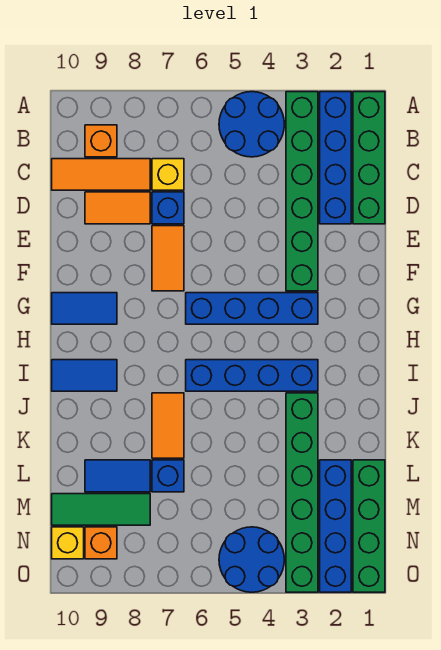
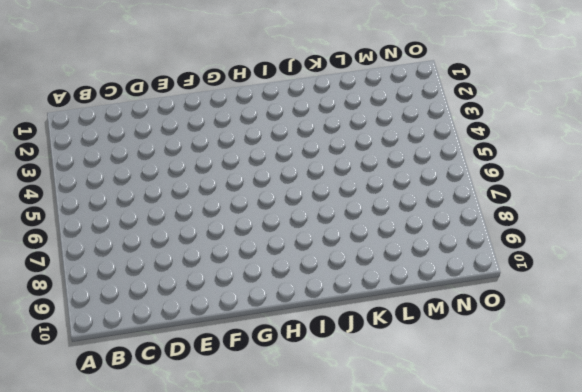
none -> green brick A1:D1 level 1
none -> blue brick A2:D2 level 1
none -> green brick A3:F3 level 1

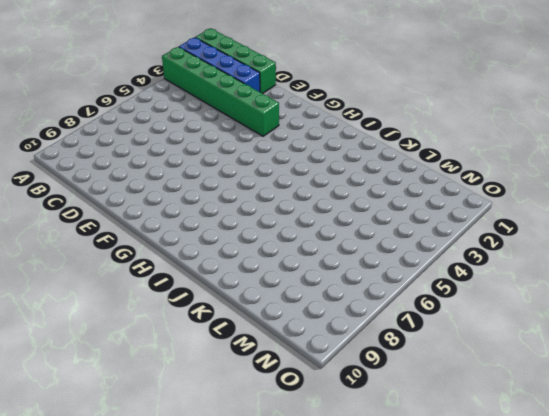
none -> blue round brick A4:B5 level 1
none -> orange brick B9 level 1
none -> yellow brick C7 level 1

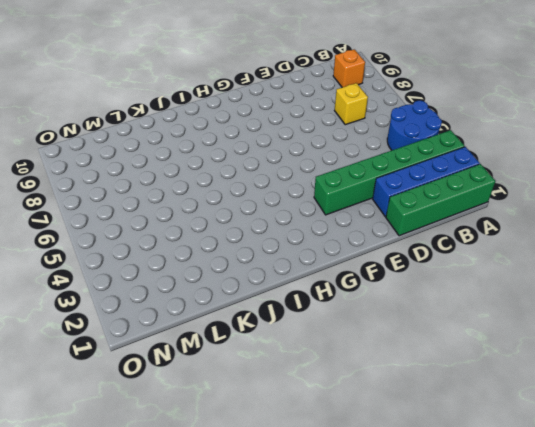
none -> orange tile C8:C10 level 1
none -> blue brick D7 level 1
none -> orange tile D8:D9 level 1

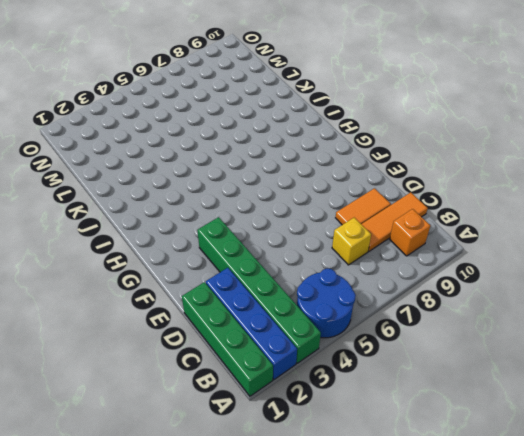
none -> blue brick D7 level 1
none -> orange tile E7:F7 level 1
none -> blue brick G3:G6 level 1

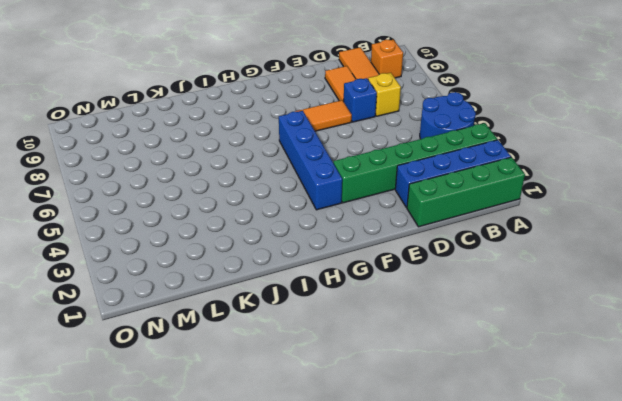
none -> blue tile G9:G10 level 1
none -> blue brick I3:I6 level 1
none -> blue tile I9:I10 level 1

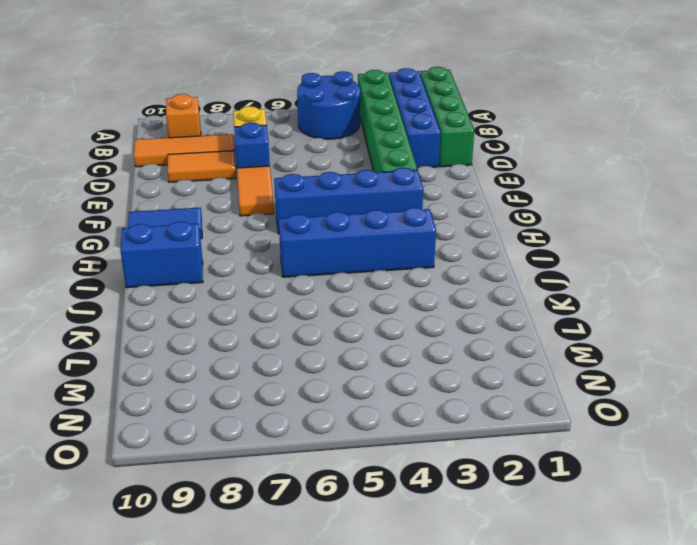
blue brick I9:I10 level 1 -> blue tile I9:I10 level 1
none -> green brick J3:O3 level 1
none -> orange tile J7:K7 level 1
none -> green brick L1:O1 level 1

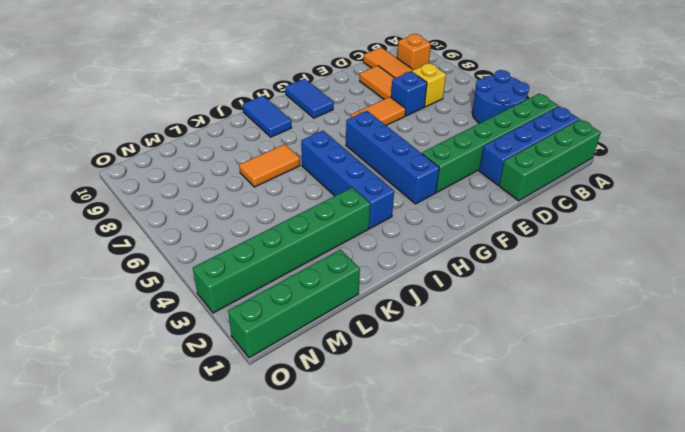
none -> blue brick L2:O2 level 1
none -> blue brick L7 level 1
none -> blue tile L8:L9 level 1

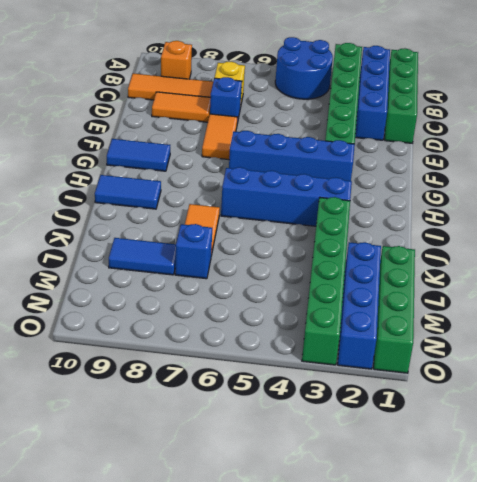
none -> green tile M8:M10 level 1
none -> blue round brick N4:O5 level 1
none -> orange brick N9 level 1

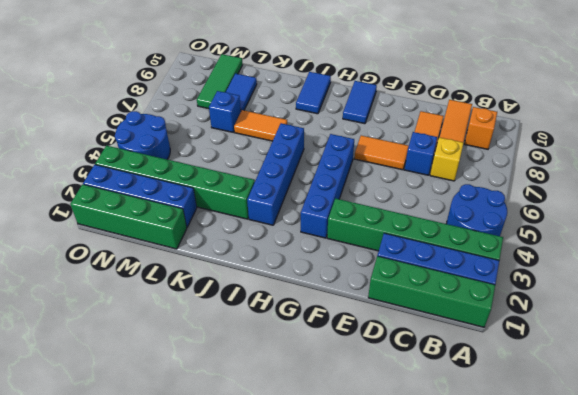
none -> orange brick N9 level 1
none -> yellow brick N10 level 1

